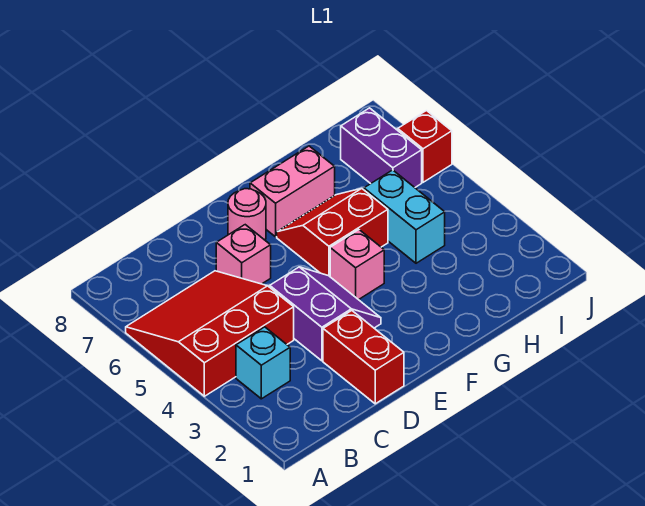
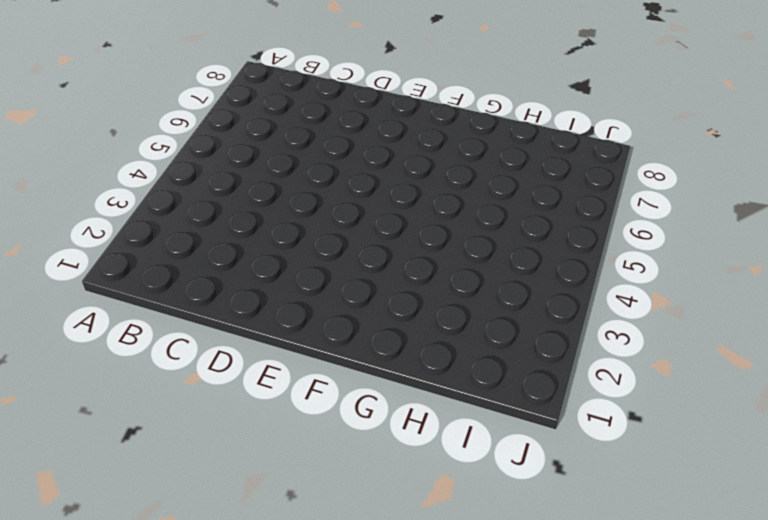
none -> red slope A4:C6 level 1 top 4
none -> cyan brick B3 level 1
none -> red brick D1:D2 level 1

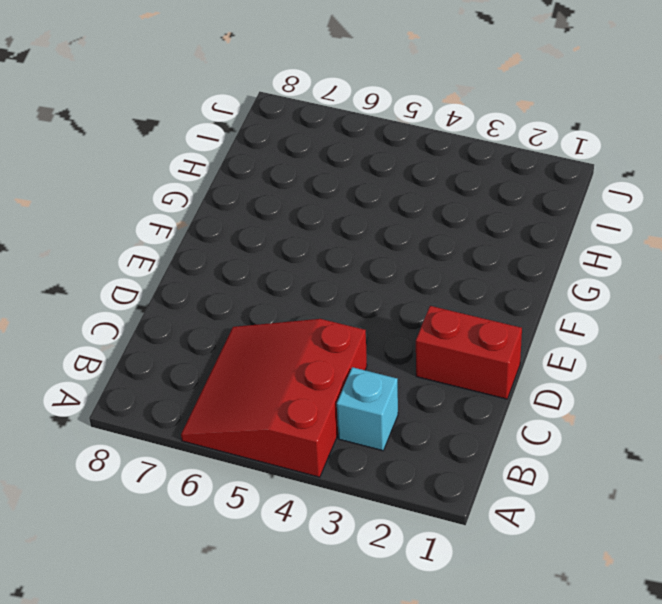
none -> purple slope D3:E4 level 1 top D
none -> pink brick D6 level 1
none -> pink round brick E7 level 1

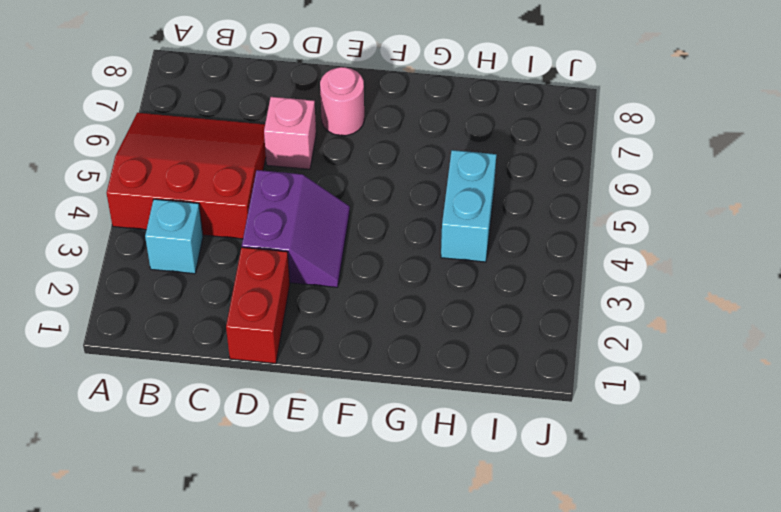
none -> pink brick F4 level 1
none -> red slope F5:G6 level 1 top 5
none -> pink brick F7:G7 level 1

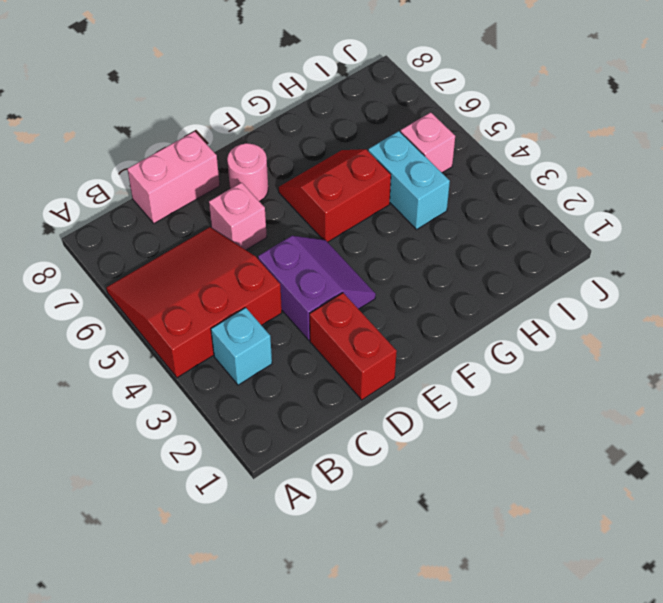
pink brick C8:D8 level 1 -> pink brick F7:G7 level 1
pink brick I5 level 1 -> pink brick F4 level 1
none -> purple brick I6:I7 level 1
none -> red brick J6 level 1

